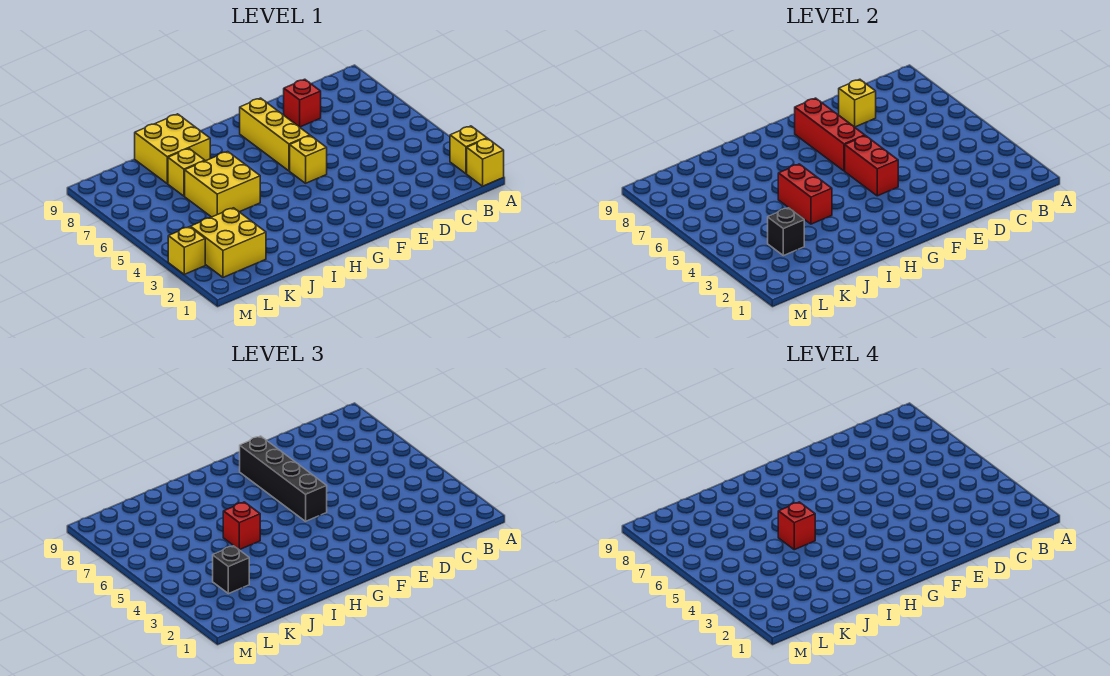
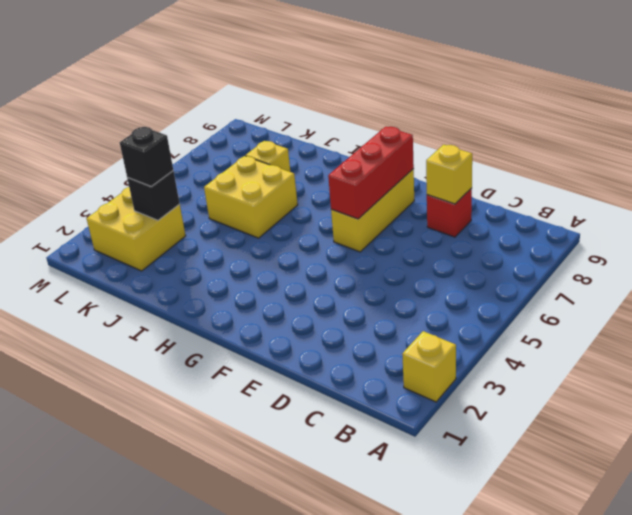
none -> yellow brick A1 level 1
none -> yellow brick F5 level 1
none -> yellow brick I8:J9 level 1

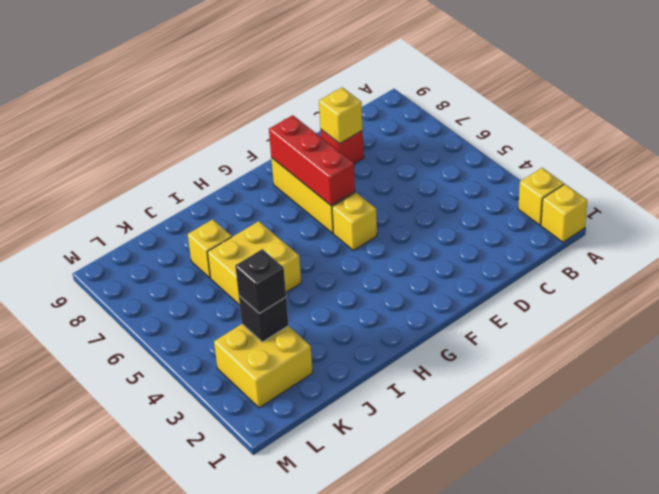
none -> yellow brick I8:J9 level 1
none -> yellow brick M3 level 1
none -> red brick F4:F5 level 2

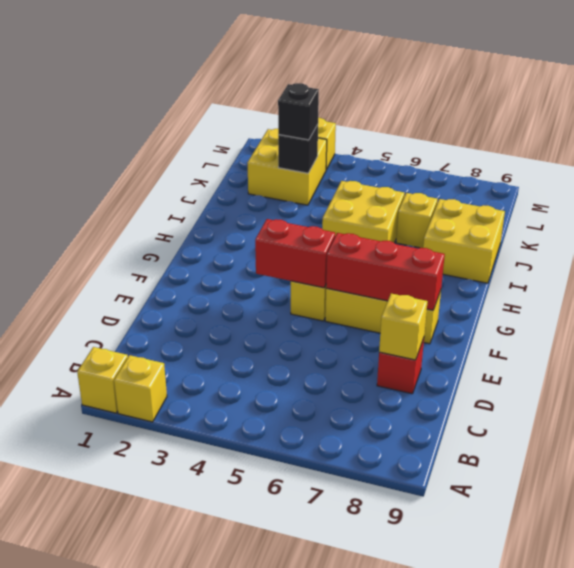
none -> red brick I4:I5 level 2
none -> black brick F5:F8 level 3
none -> red brick I5 level 3

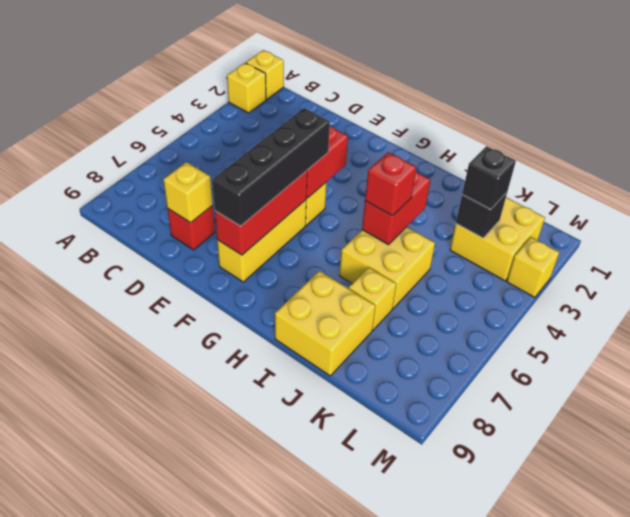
none -> red brick I5 level 4

